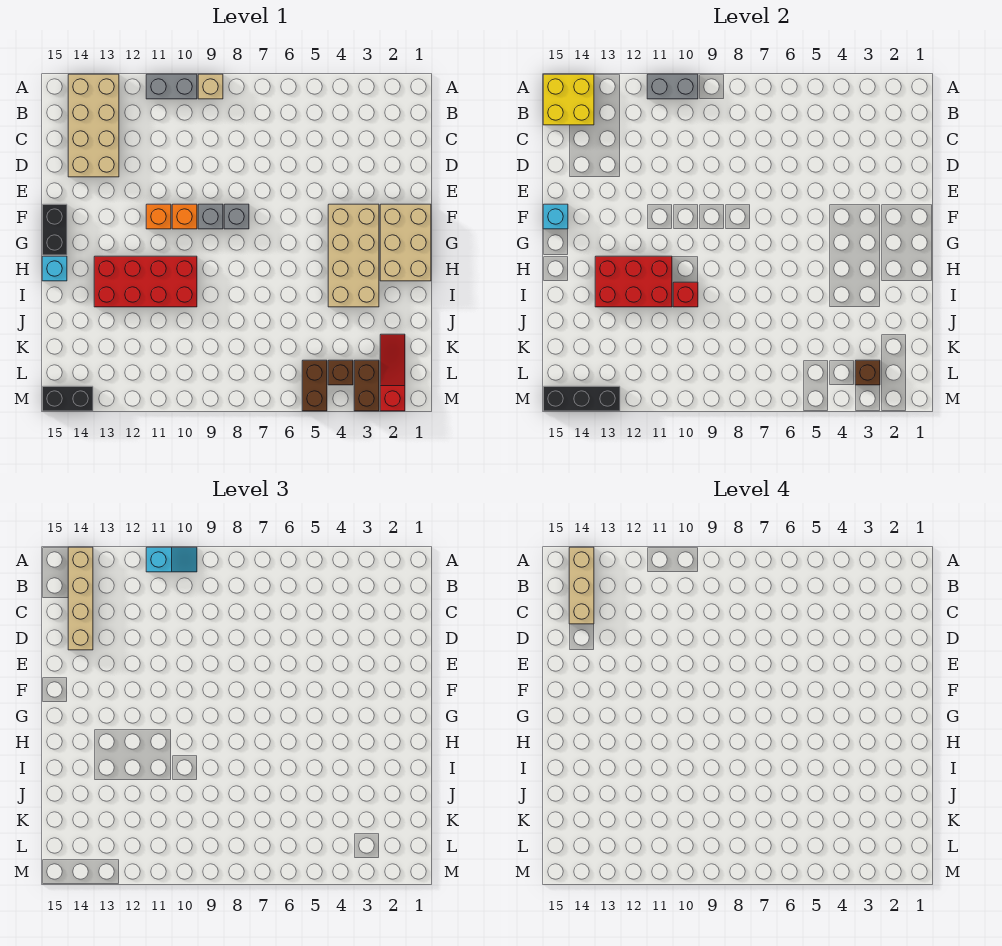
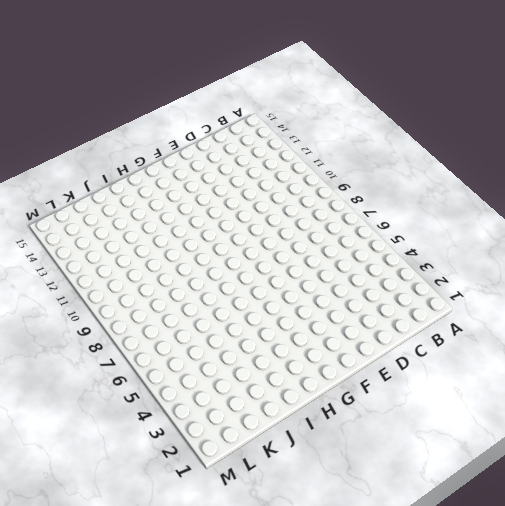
none -> tan brick A9 level 1
none -> grey brick A10:A11 level 1
none -> tan brick A13:D14 level 1

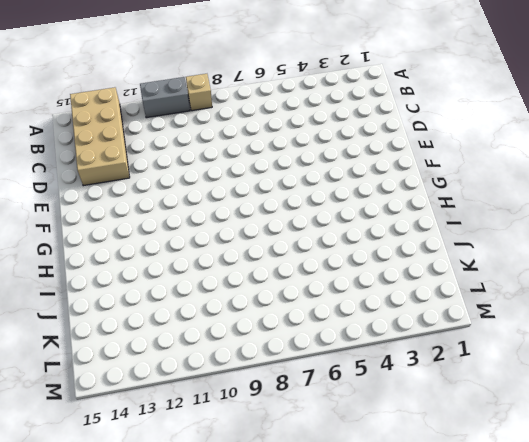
none -> tan brick F1:H2 level 1
none -> tan brick F3:I4 level 1
none -> grey brick F8 level 1

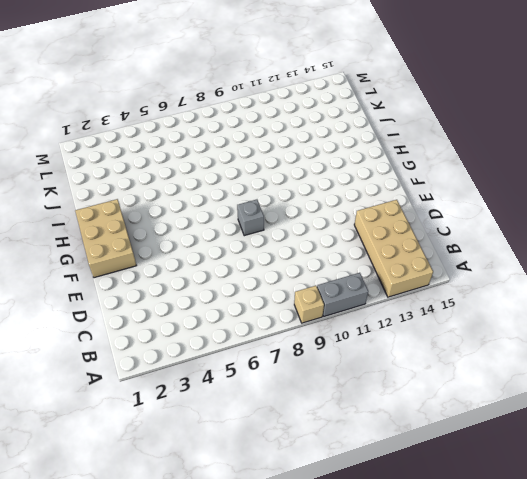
none -> tan brick F3:I4 level 1
none -> grey brick F9 level 1
none -> orange brick F10 level 1

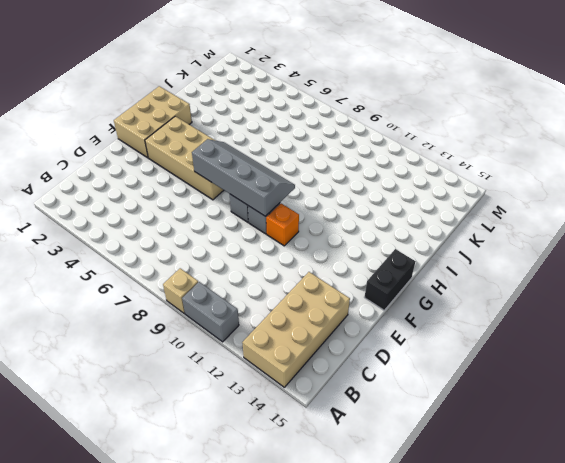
tan brick F3:G6 level 1 -> tan brick F3:I4 level 1
grey slope F6:G9 level 2 top F -> none
none -> orange brick F11 level 1
none -> red brick H10:I13 level 1
none -> cyan brick H15 level 1

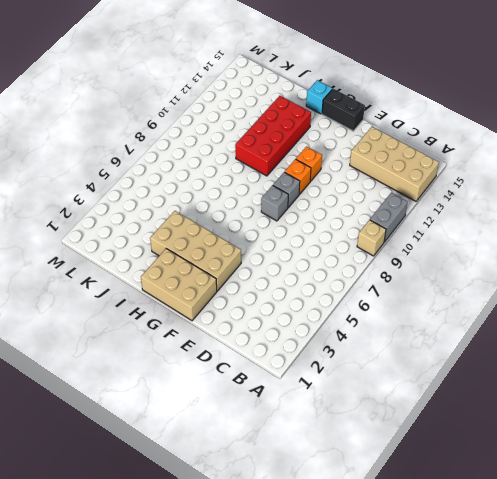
none -> red slope K2:M2 level 1 top M
none -> brown brick L3:M3 level 1
none -> brown brick L4 level 1

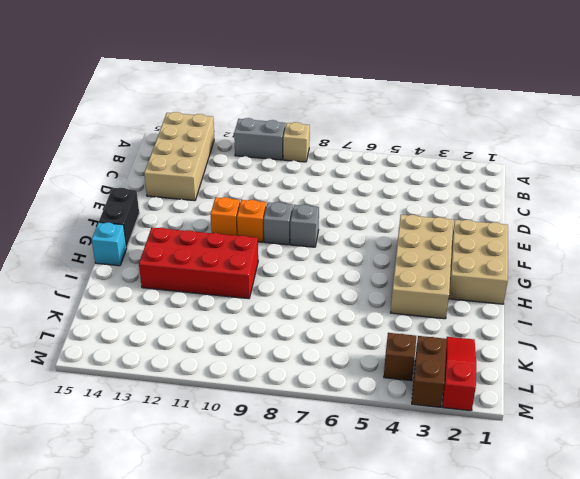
none -> brown brick L5:M5 level 1
none -> black brick M14:M15 level 1
none -> grey brick A10:A11 level 2

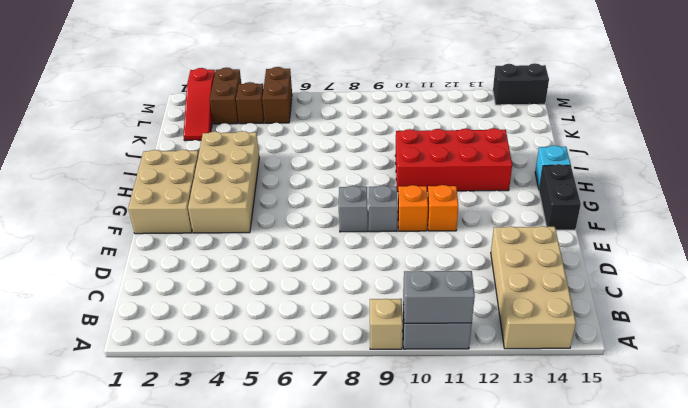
none -> yellow brick A14:B15 level 2
none -> cyan brick F15 level 2
none -> red brick H11:I13 level 2

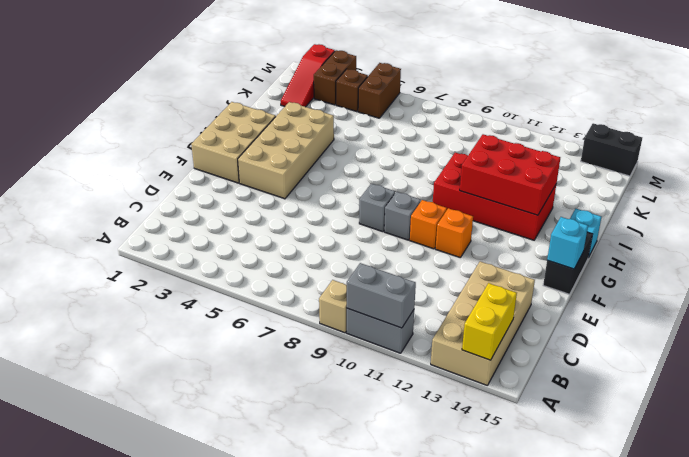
yellow brick A14:B14 level 2 -> yellow brick A14:B15 level 2
none -> red brick I10 level 2
none -> brown brick L3 level 2
none -> black brick M13:M15 level 2

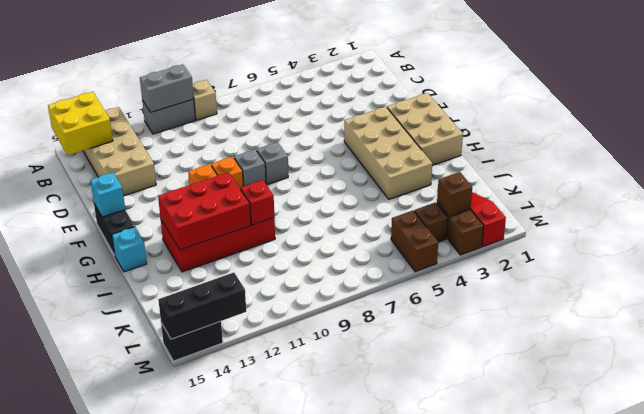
none -> cyan slope A10:A11 level 3 top 11
none -> tan brick A14:D14 level 3
none -> tan brick A14:C14 level 4

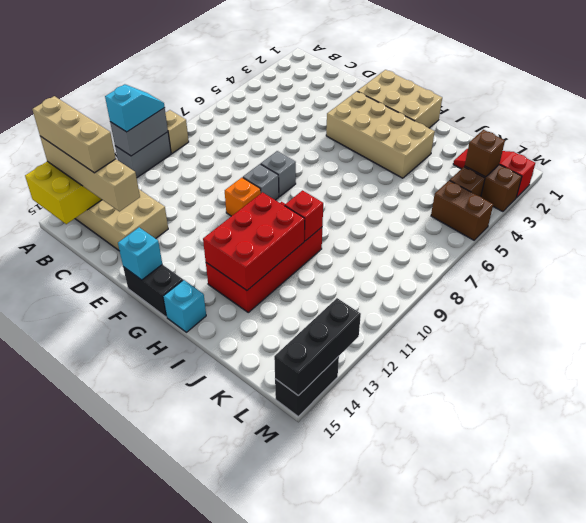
none -> orange brick F11 level 1

